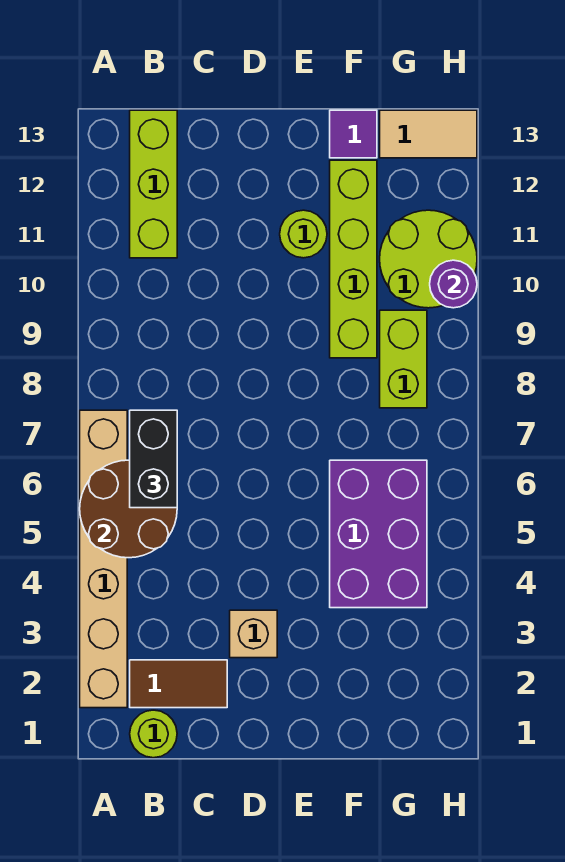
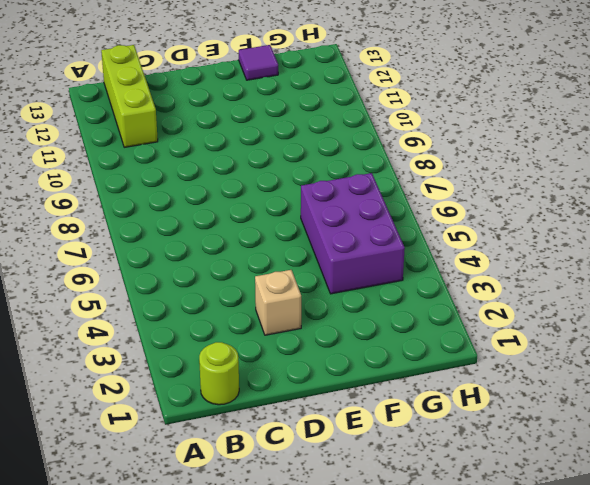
none -> tan brick A2:A7 level 1
none -> brown tile B2:C2 level 1
none -> lime round brick E11 level 1

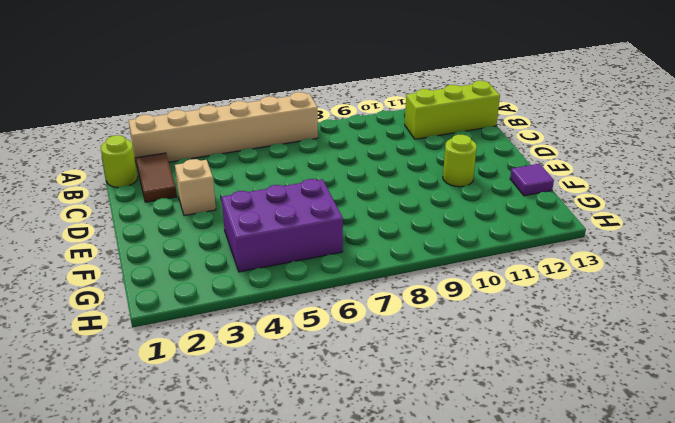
none -> lime brick F9:F12 level 1
none -> lime brick G8:G9 level 1
none -> lime round brick G10:H11 level 1

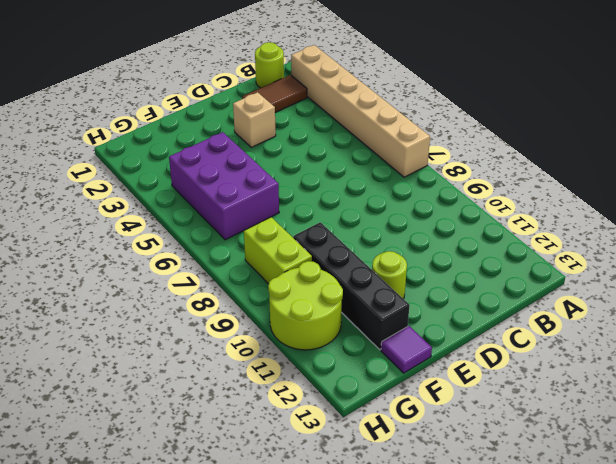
black brick F9:F12 level 1 -> lime brick F9:F12 level 1
none -> lime brick B11:B13 level 1
none -> tan tile G13:H13 level 1
none -> brown round brick A5:B6 level 2

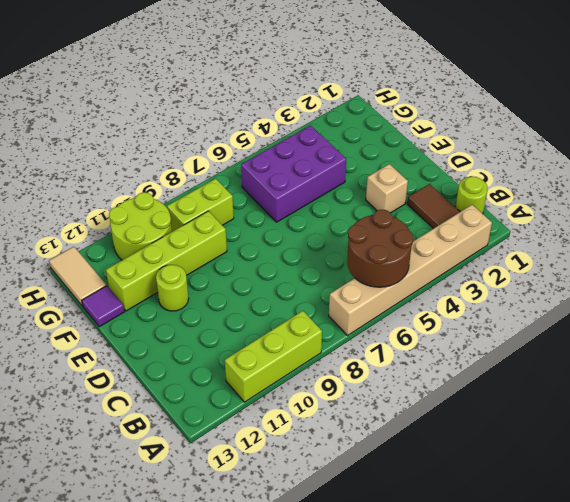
lime brick A9:A11 level 1 -> lime brick B11:B13 level 1
none -> purple round brick H10 level 2
none -> black brick B6:B7 level 3

